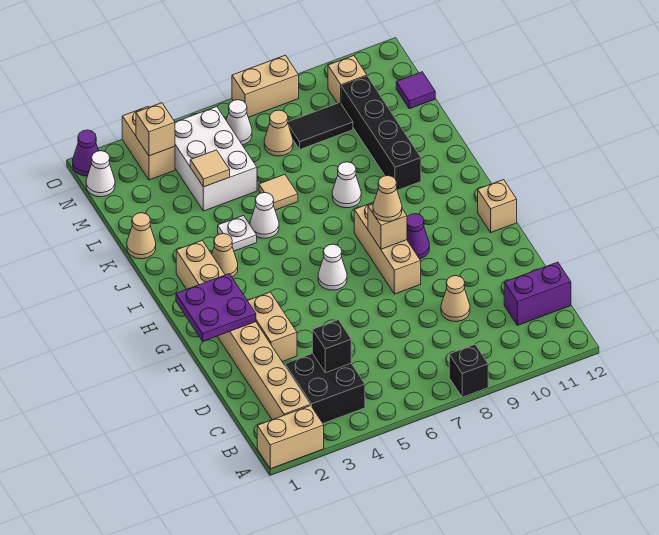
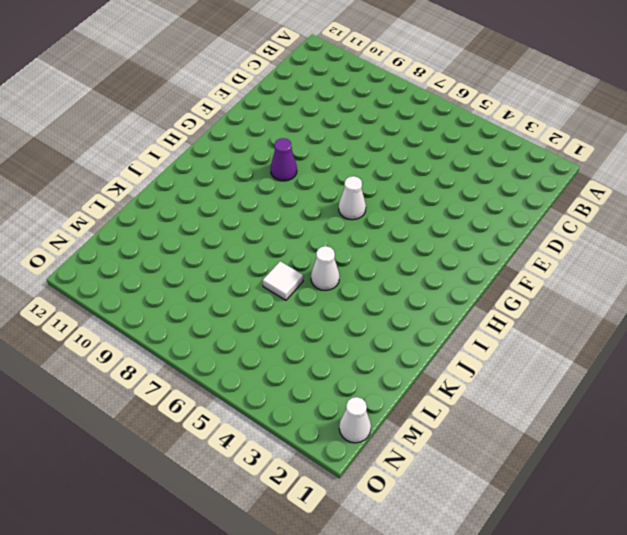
white tile K6 level 1 -> tan tile K6 level 1
none -> tan brick A1:A2 level 1
none -> black brick A8 level 1
none -> tan brick B2:I2 level 1
none -> black brick B3:C4 level 1

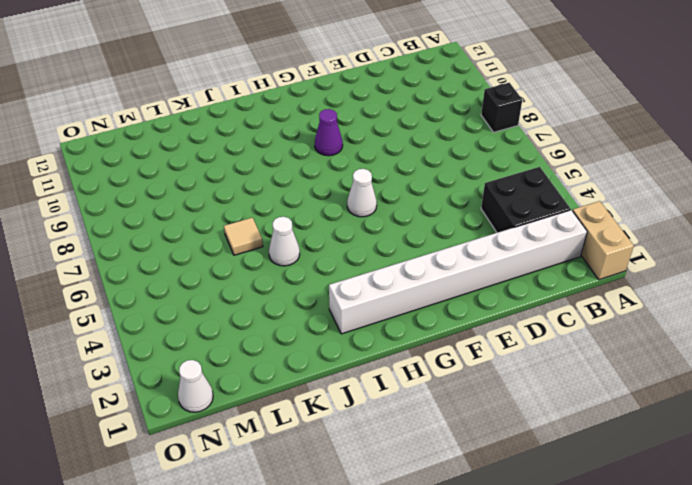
white brick B2:I2 level 1 -> tan brick B2:I2 level 1
none -> purple brick C11:C12 level 1
none -> tan cone D9 level 1
none -> tan brick E3:F3 level 1
none -> tan brick F8:H8 level 1

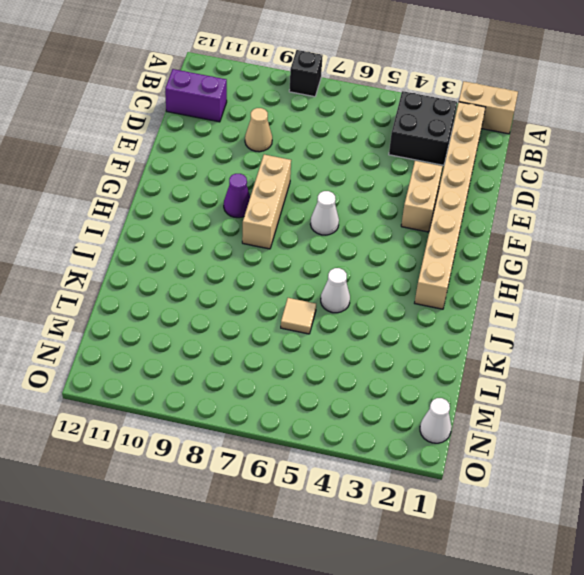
none -> tan brick G12 level 1
none -> tan cone I3 level 1
none -> white plate J4 level 1
none -> white cone J8 level 1

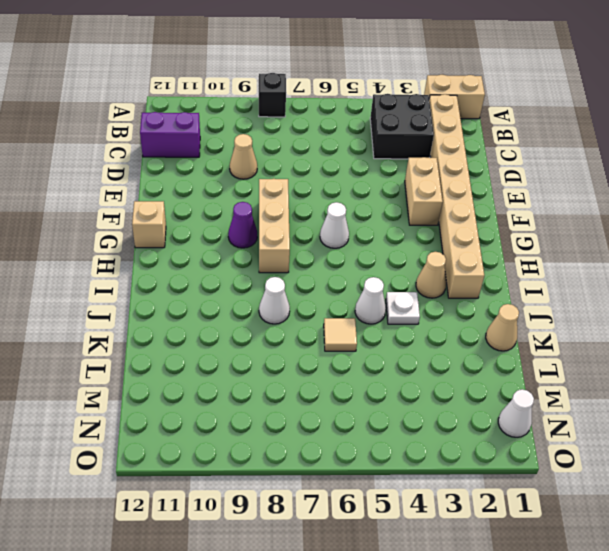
none -> black brick J10:M10 level 1
none -> white brick L4:N5 level 1
none -> tan cone M7 level 1
none -> black tile M8:M9 level 1

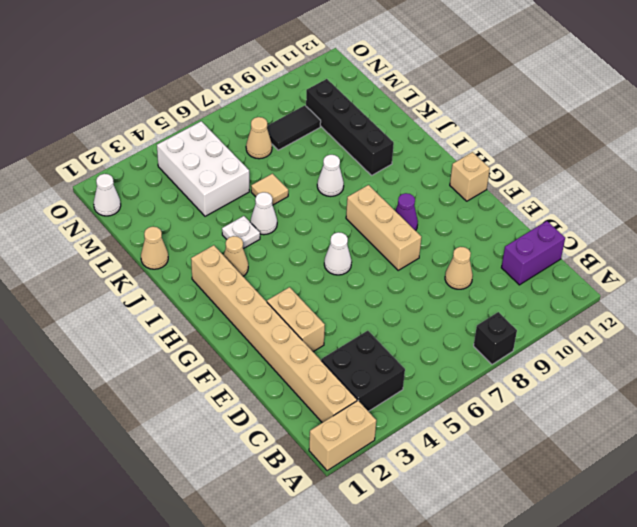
none -> purple tile M12 level 1
none -> tan brick N3:O3 level 1
none -> white cone N6 level 1
none -> tan brick N10 level 1

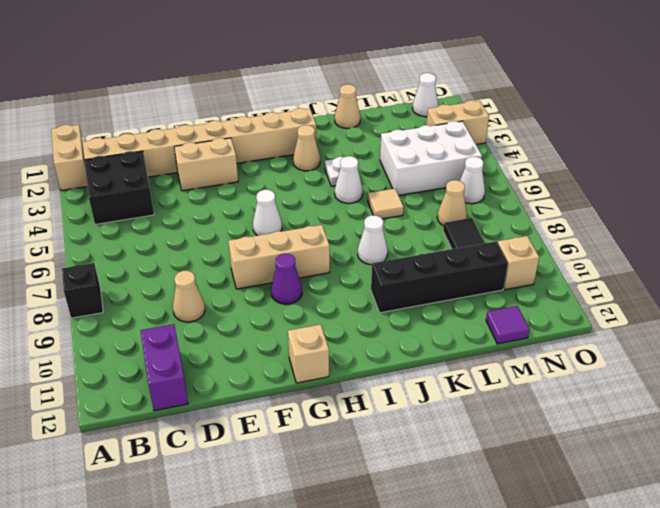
none -> purple cone O1 level 1
none -> tan brick O7:O8 level 1
none -> black brick C4 level 2
none -> purple plate F1:G2 level 2

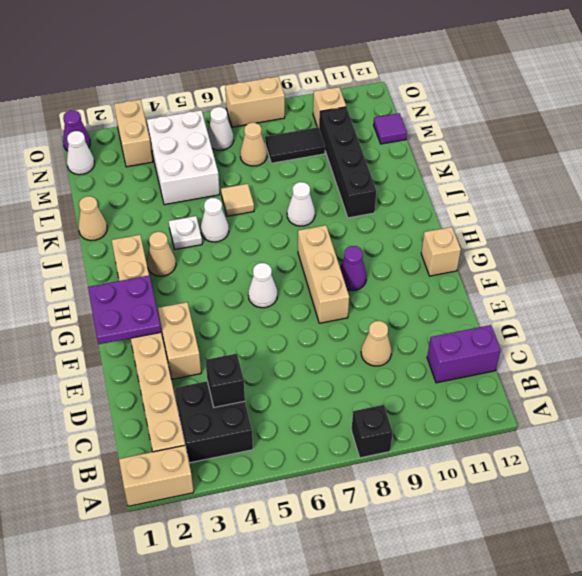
none -> tan brick G8 level 2
none -> tan tile L4 level 2
none -> tan brick N3 level 2
none -> tan cone G8 level 3

